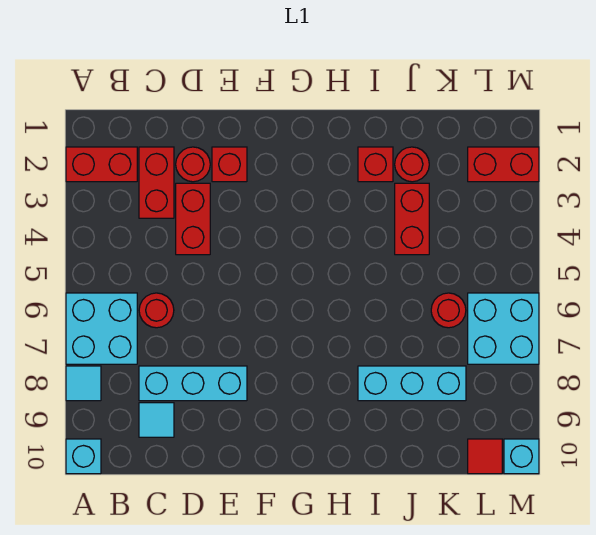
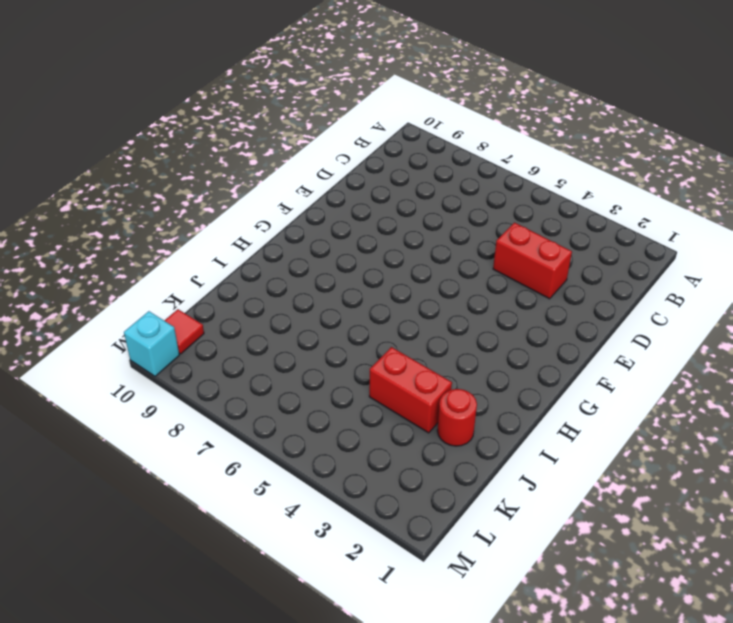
none -> red brick A2:B2 level 1
none -> cyan brick A6:B7 level 1
none -> cyan tile A8 level 1

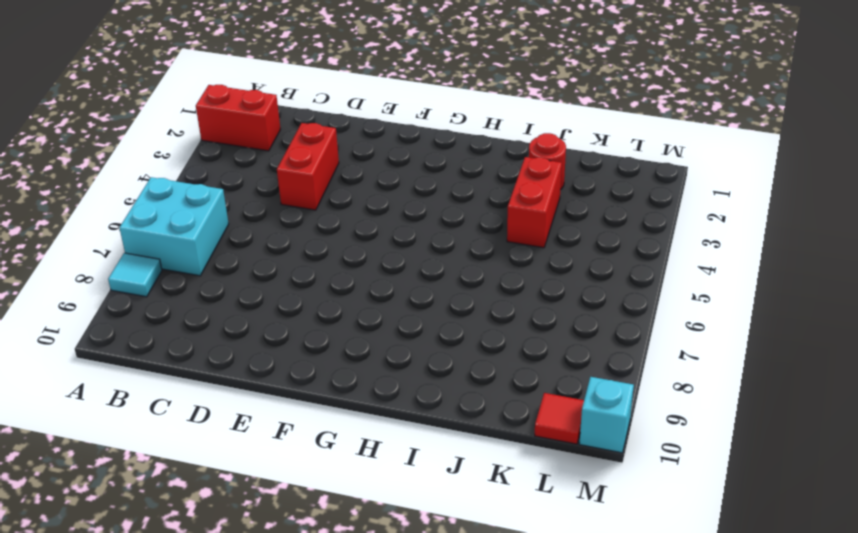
none -> cyan brick A10 level 1
none -> red brick C2:C3 level 1
none -> red round brick C6 level 1

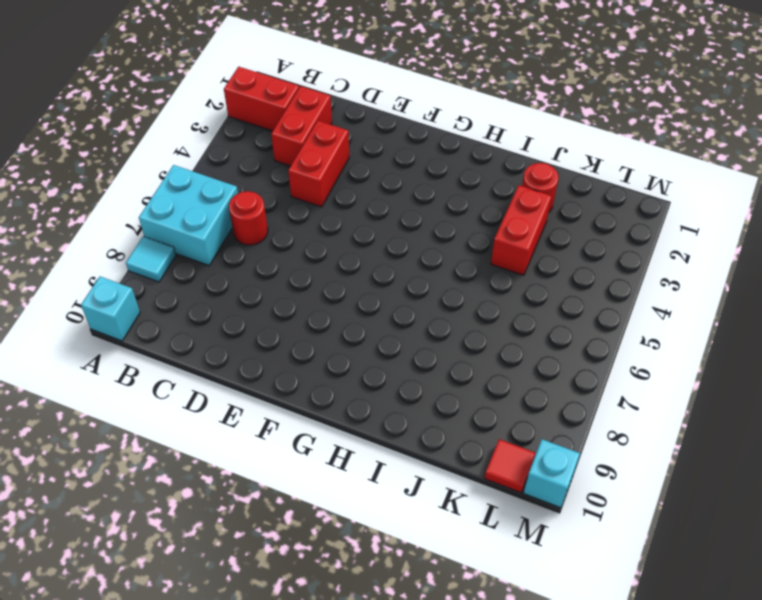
none -> cyan brick C8:E8 level 1
none -> cyan tile C9 level 1
none -> red round brick D2 level 1

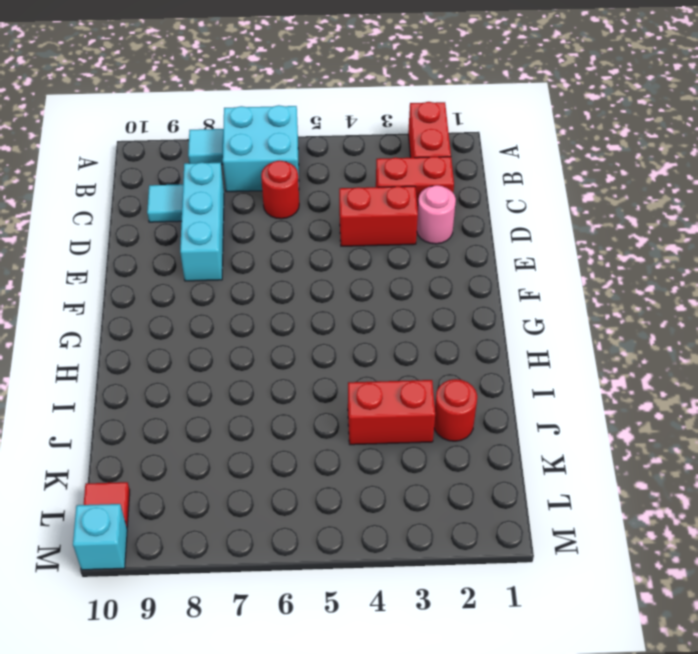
pink round brick D2 level 1 -> red round brick D2 level 1
none -> cyan brick A10 level 1
none -> red brick E2 level 1
none -> red brick I2 level 1

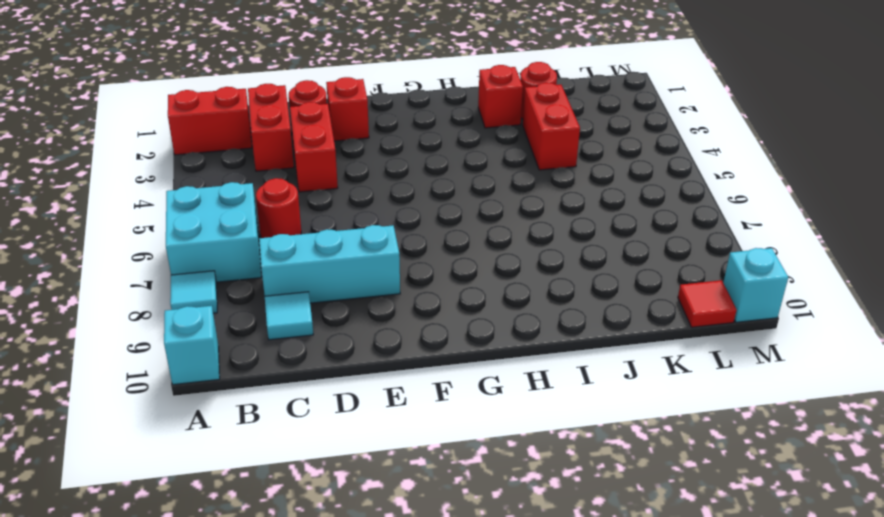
none -> cyan brick I8:K8 level 1
none -> red round brick K6 level 1
none -> red brick L2:M2 level 1

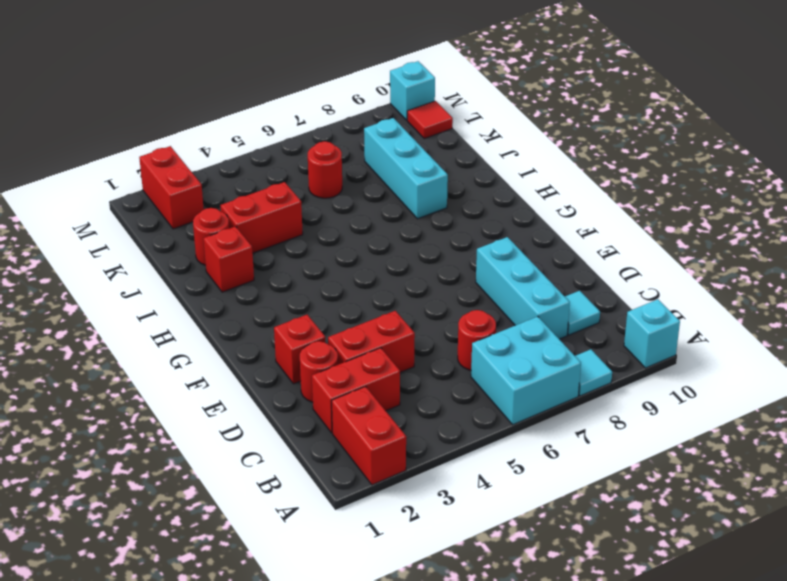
none -> cyan brick L6:M7 level 1

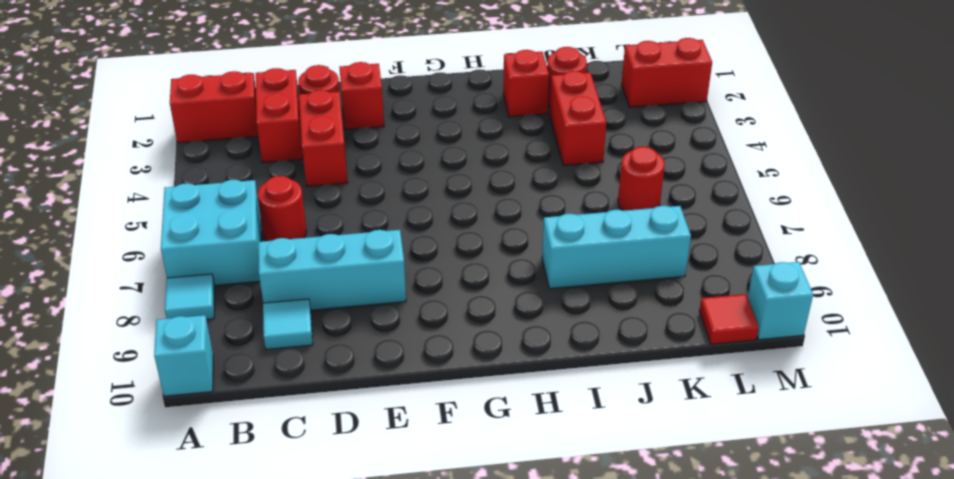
none -> cyan brick L6:M7 level 1

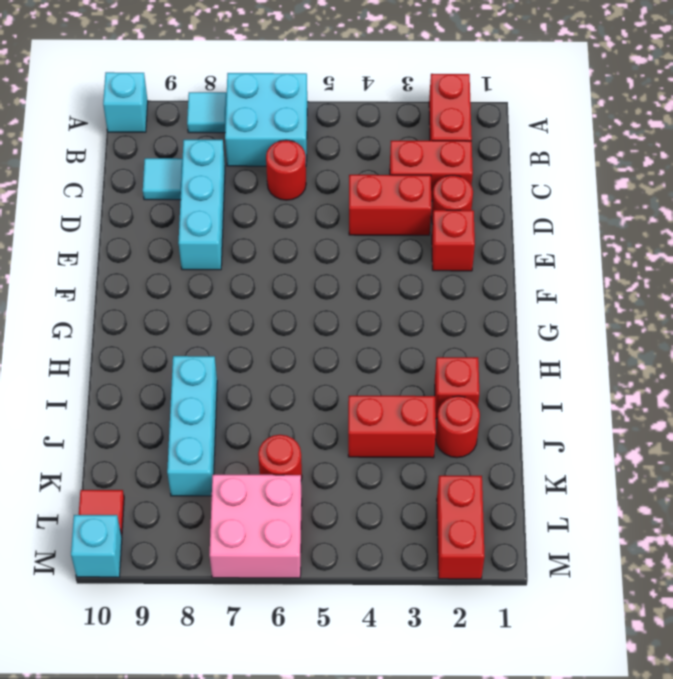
pink brick L6:M7 level 1 -> cyan brick L6:M7 level 1

